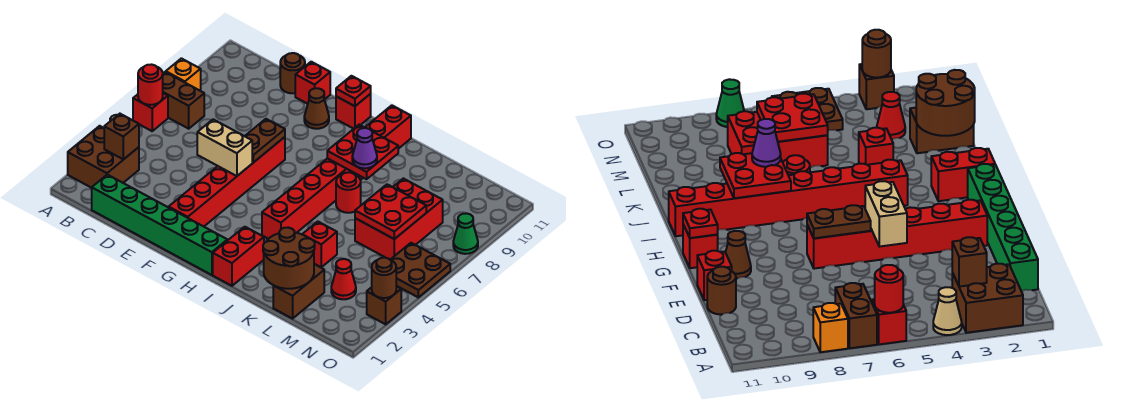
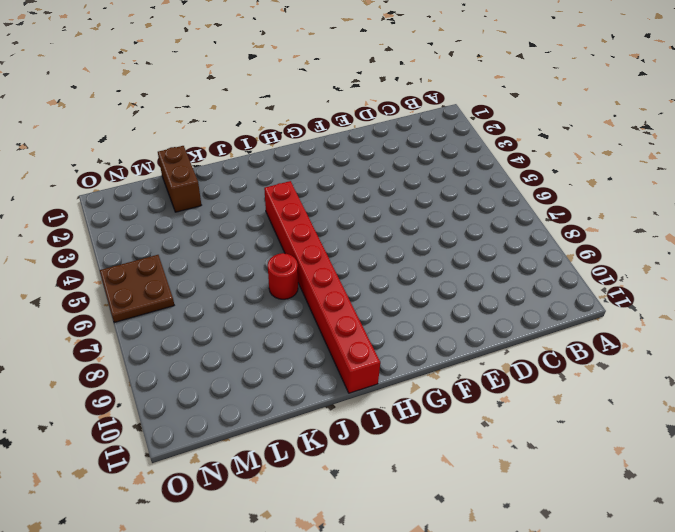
none -> brown brick A2:B3 level 1
none -> tan cone A4 level 1
none -> red brick A6 level 1
none -> brown brick A7:B7 level 1

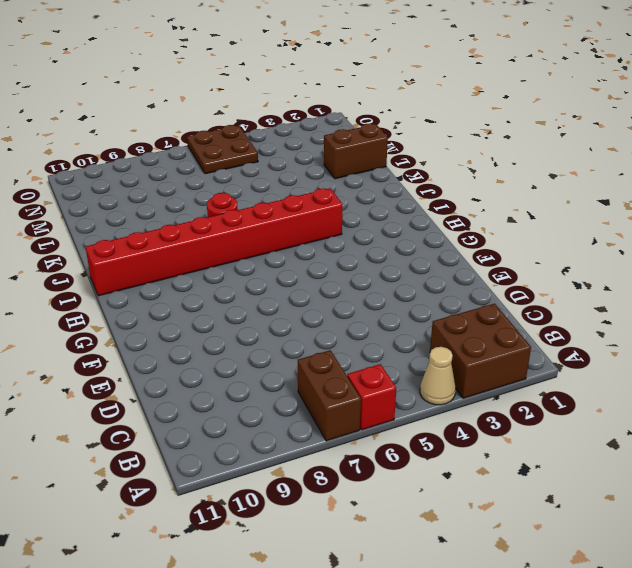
none -> orange brick A8 level 1
none -> green brick C1:H1 level 1
none -> brown round brick D11 level 1
none -> red brick E11 level 1

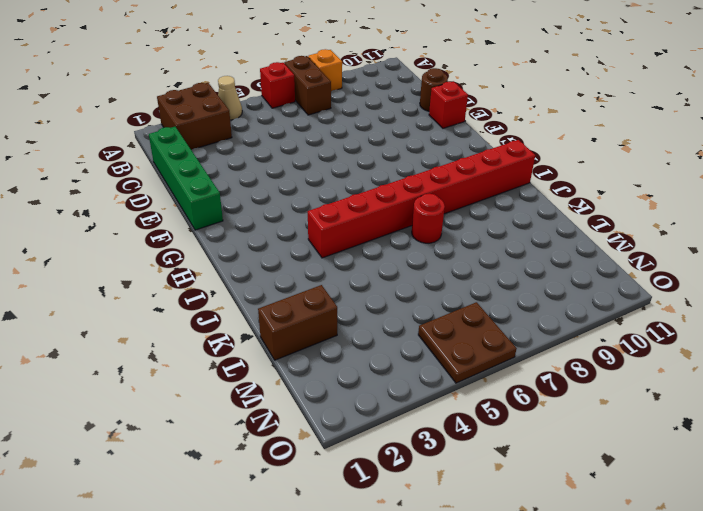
green brick C1:F1 level 1 -> green brick C1:H1 level 1
none -> red brick F2:F7 level 1
none -> brown cone F10 level 1
none -> red brick G11 level 1
none -> red brick I1:I2 level 1

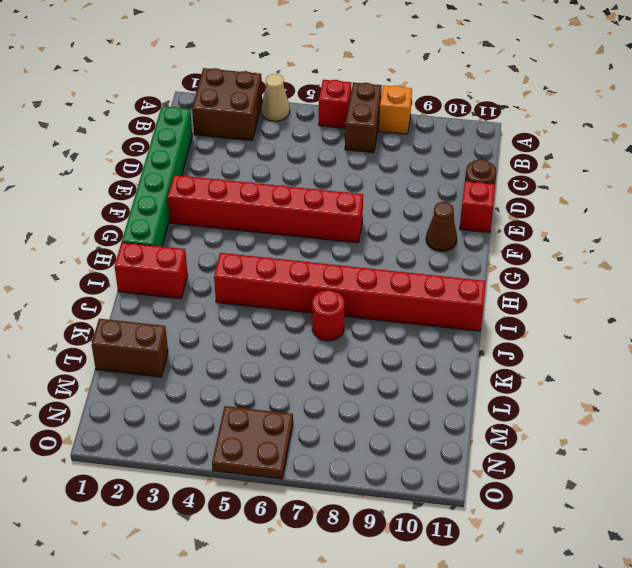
none -> red brick G11 level 1
none -> red brick K4 level 1
none -> red brick L6:M8 level 1
none -> red cone M3 level 1

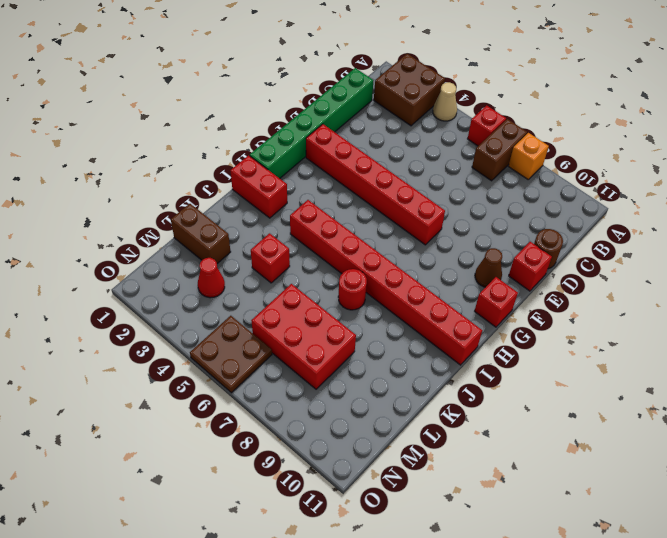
none -> brown brick O3 level 1
none -> green cone O8 level 1
none -> red round brick A6 level 2
none -> brown brick B3 level 2

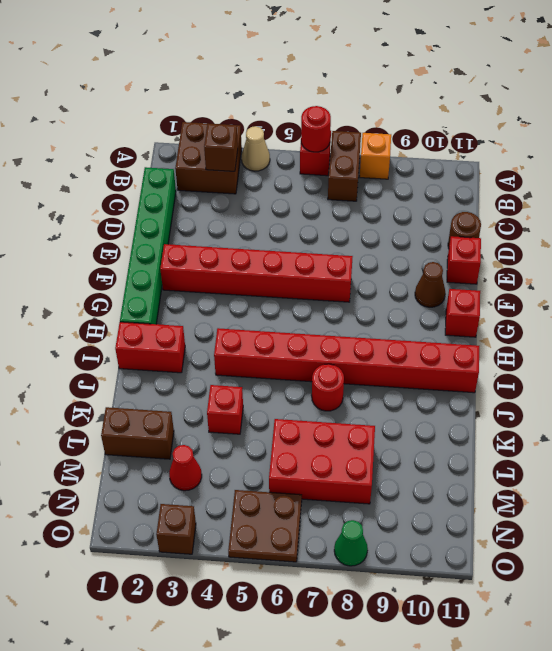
none -> tan brick E5:F5 level 2
none -> brown plate F6:F7 level 2
none -> red plate G11 level 2
none -> red plate I8:J9 level 2

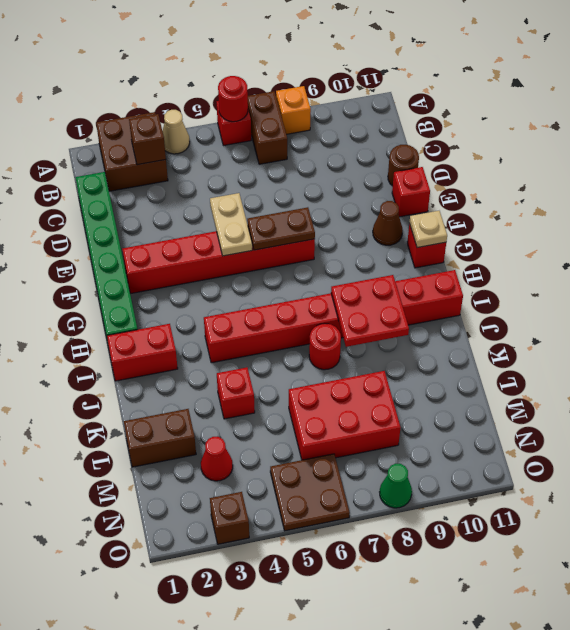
tan plate E5:F5 level 2 -> tan brick E5:F5 level 2
tan plate G11 level 2 -> red plate G11 level 2
none -> brown round brick K1:L2 level 2
none -> red plate L6:M7 level 2
none -> brown round brick O3 level 2
none -> purple cone J8 level 3

